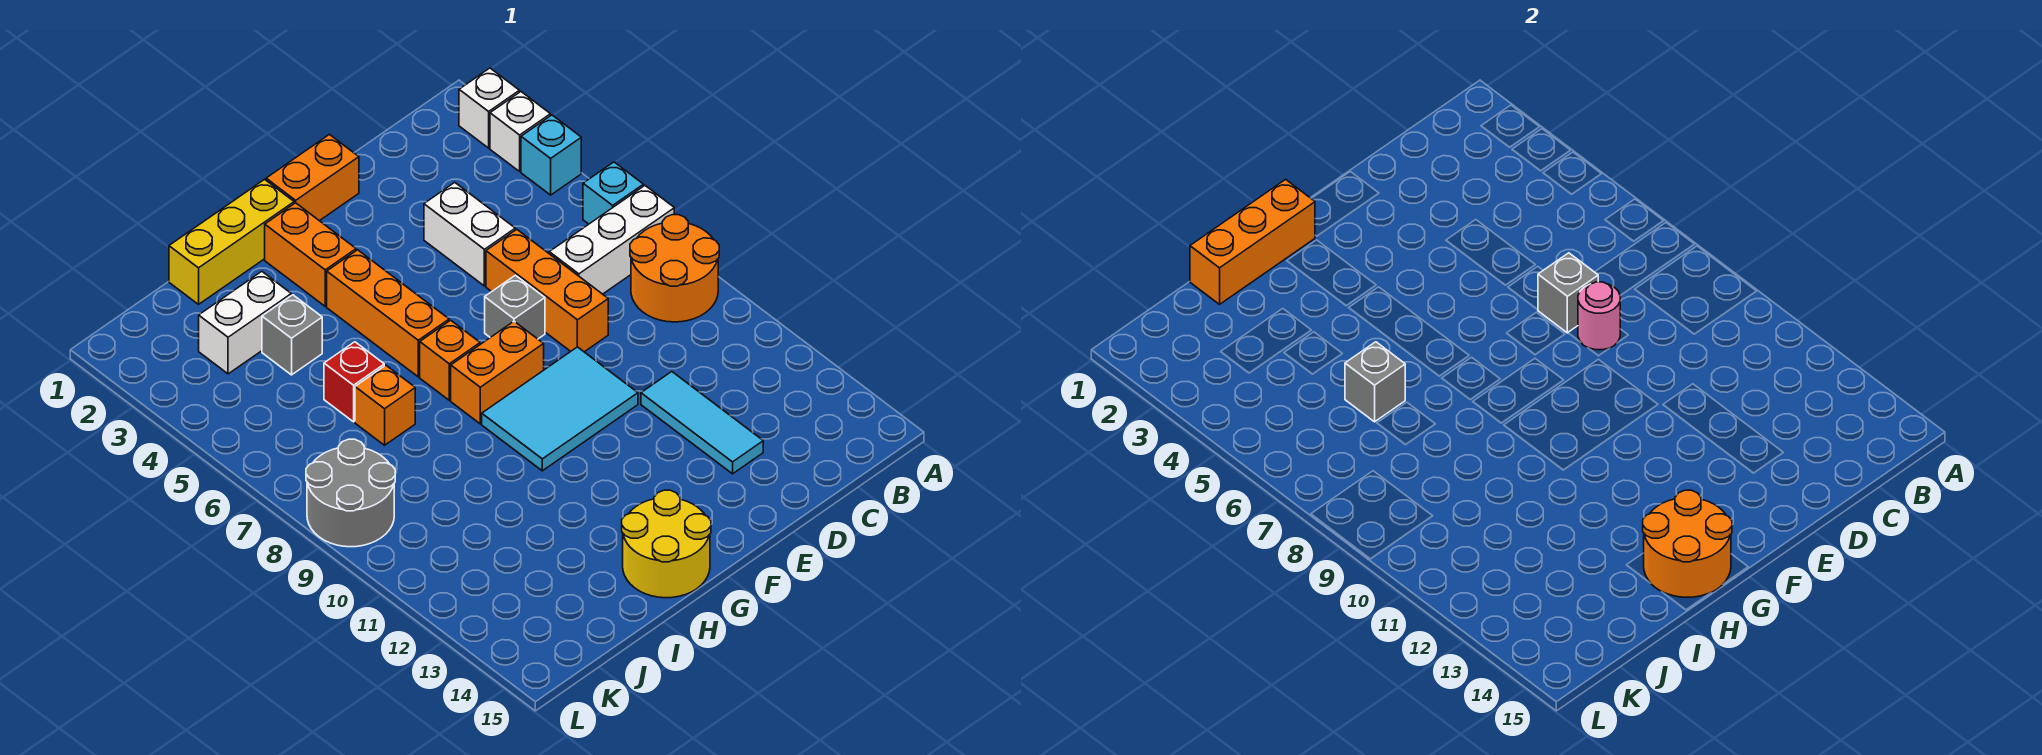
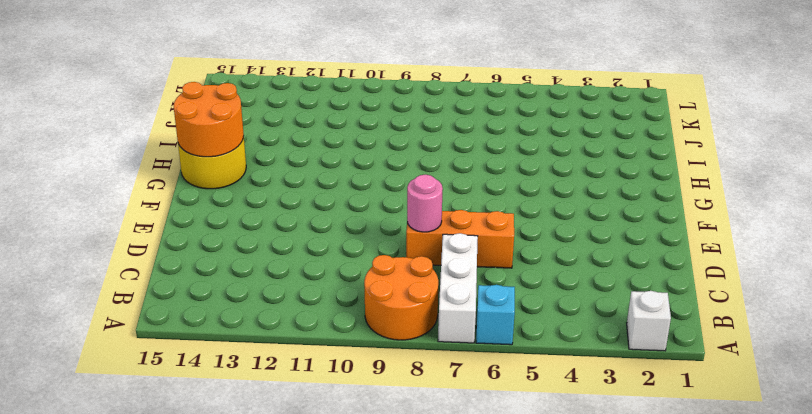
none -> white brick A3 level 1
none -> cyan brick A4 level 1
none -> white brick D4:D5 level 1

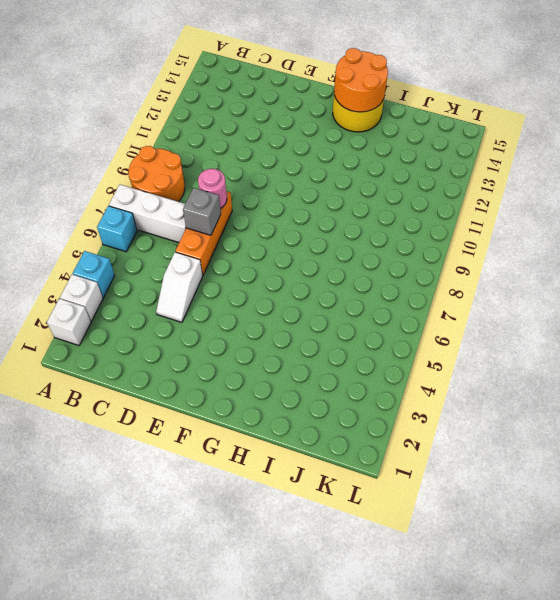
white slope D4:D5 level 1 top 5 -> white brick D4:D5 level 1
none -> cyan tile D11:D13 level 1
none -> orange brick E1:F1 level 1
none -> grey brick E7 level 1

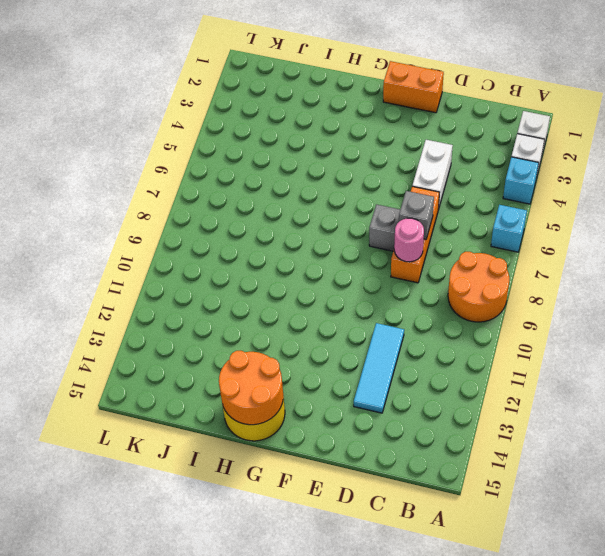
none -> white brick A7:C7 level 1
none -> cyan tile E9:G10 level 1
none -> orange brick F8:G8 level 1

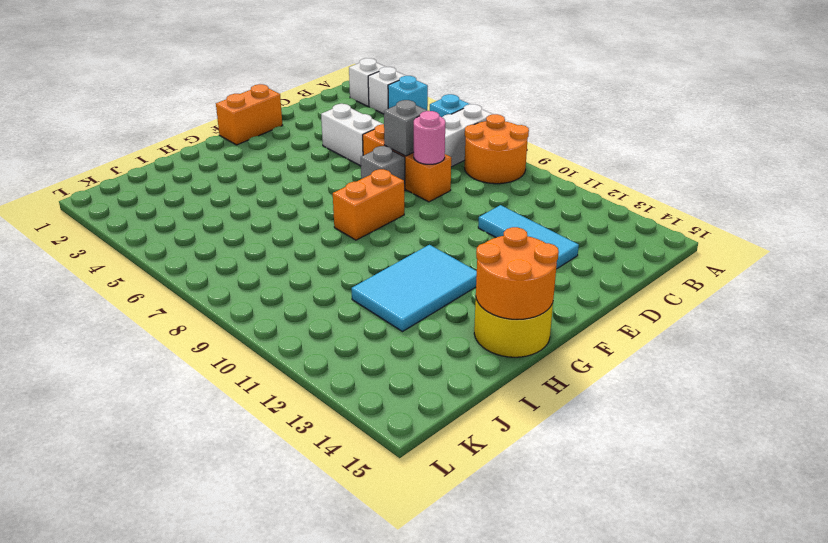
cyan tile G11:I12 level 1 -> cyan tile E9:G10 level 1
none -> yellow brick G1:I1 level 1
none -> orange brick G2:G3 level 1
none -> orange brick G4:G6 level 1

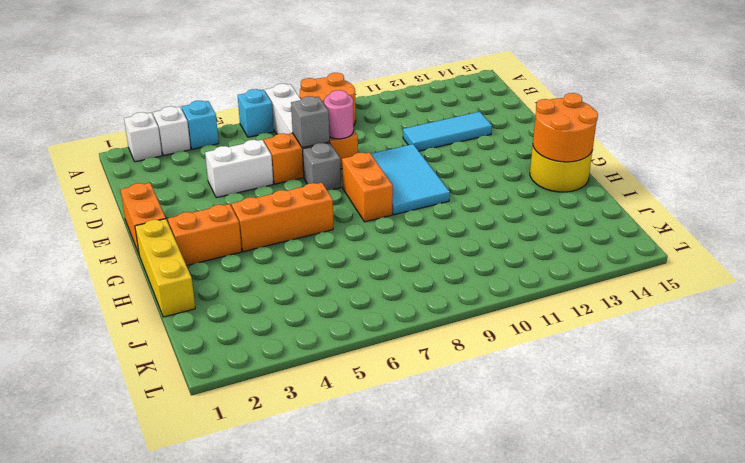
none -> orange brick G7 level 1
none -> white brick I3:J3 level 1
none -> grey brick I4 level 1

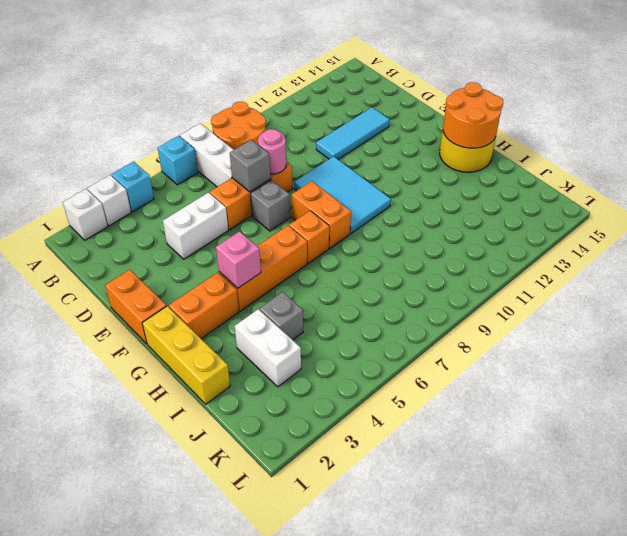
pink brick G4 level 2 -> none
none -> red brick I6 level 1
none -> orange brick I7 level 1
none -> grey round brick K8:L9 level 1

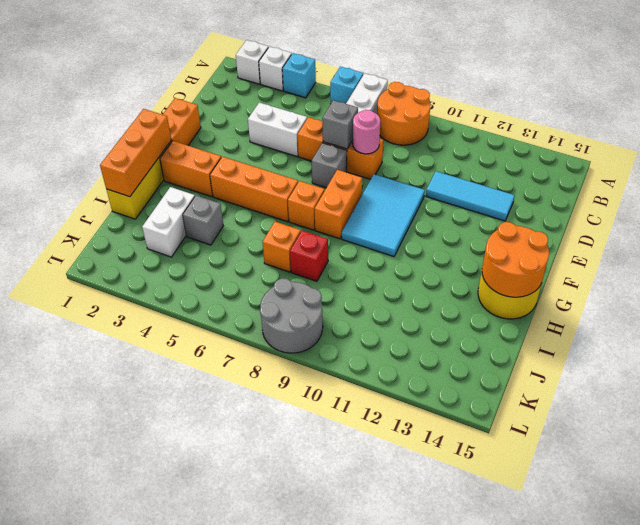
red brick I8 level 1 -> red brick I6 level 1
none -> grey brick I6 level 2

